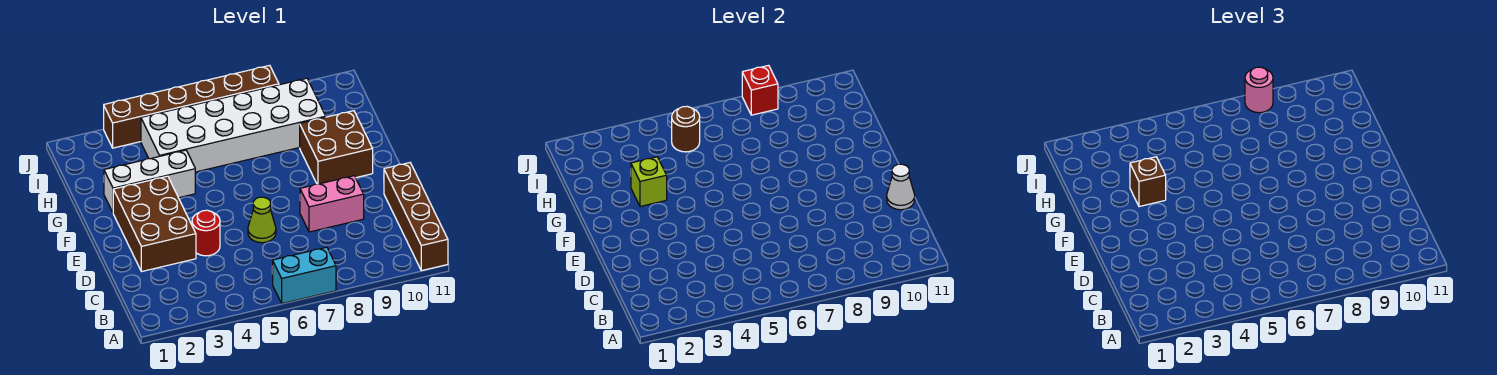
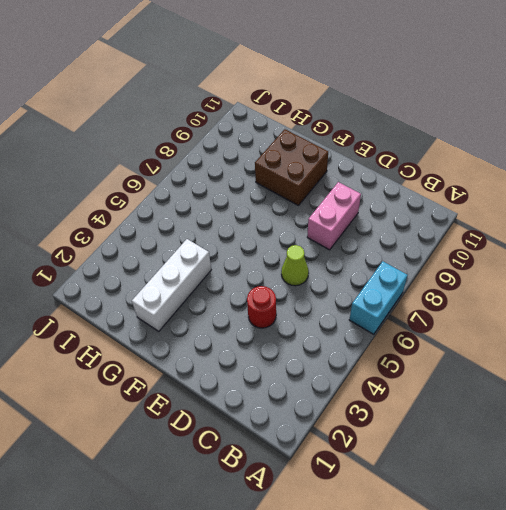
none -> brown brick A11:D11 level 1
none -> brown brick D2:F3 level 1
none -> white brick H4:I9 level 1

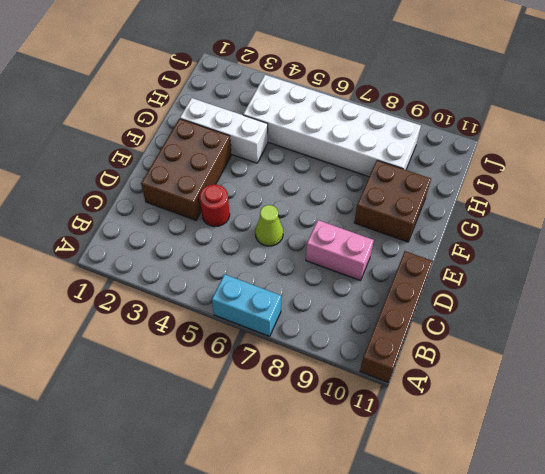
none -> brown brick J3:J8 level 1
none -> white cone D11 level 2
none -> lime brick G3 level 2

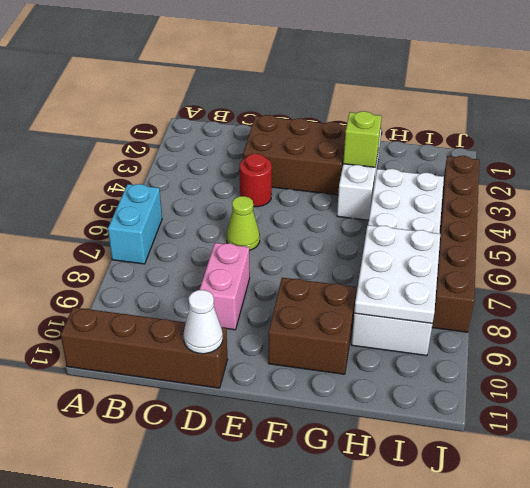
white plate H7:I9 level 2 -> none
none -> brown round brick I5 level 2
none -> red brick J8 level 2
none -> brown brick G3 level 3

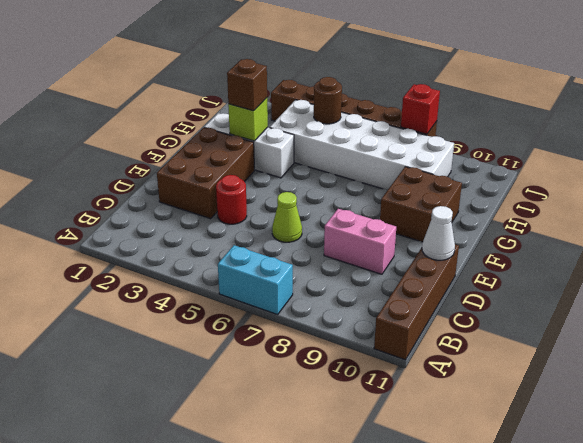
none -> pink round brick J8 level 3

